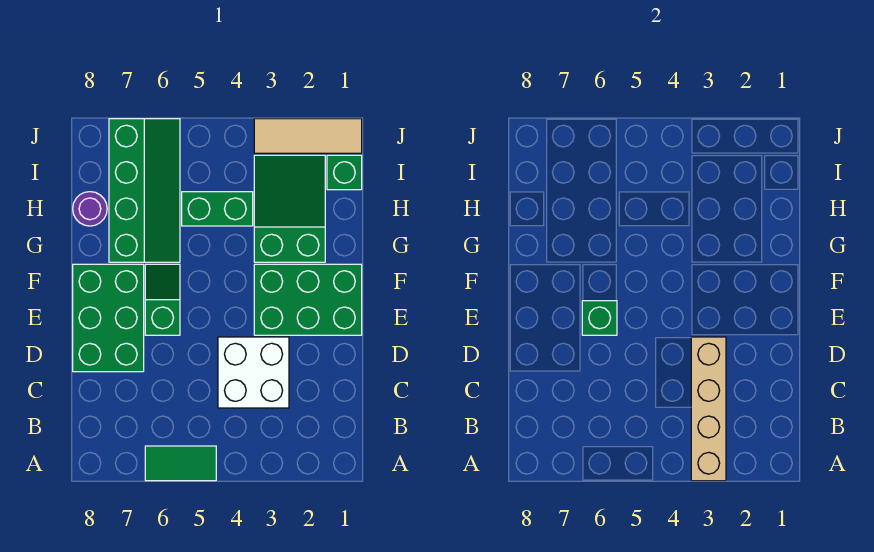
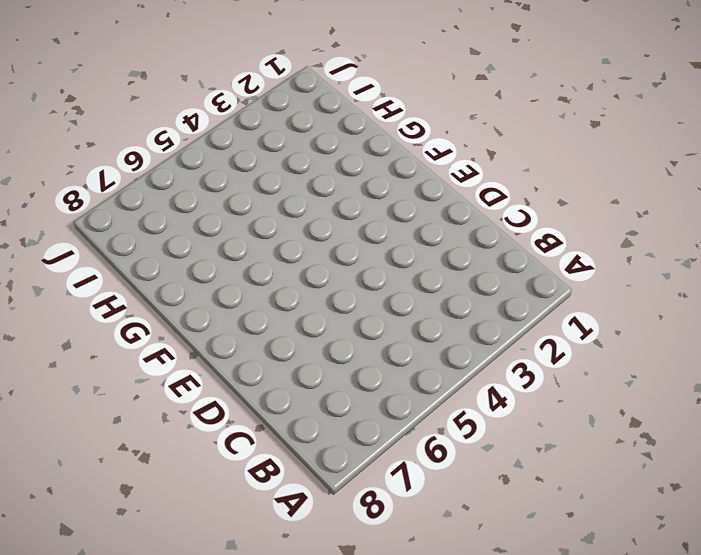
none -> green tile A5:A6 level 1
none -> white brick C3:D4 level 1
none -> green brick D7:F8 level 1

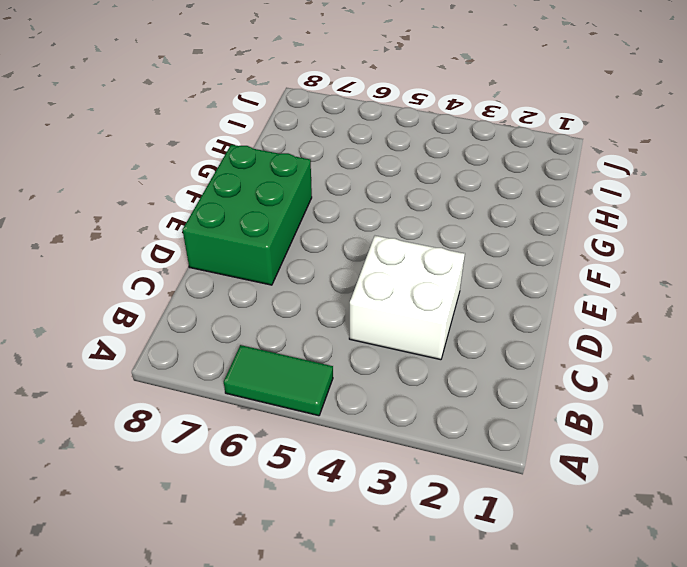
none -> green brick E1:F3 level 1
none -> green slope E6:F6 level 1 top E
none -> green slope G2:I3 level 1 top G

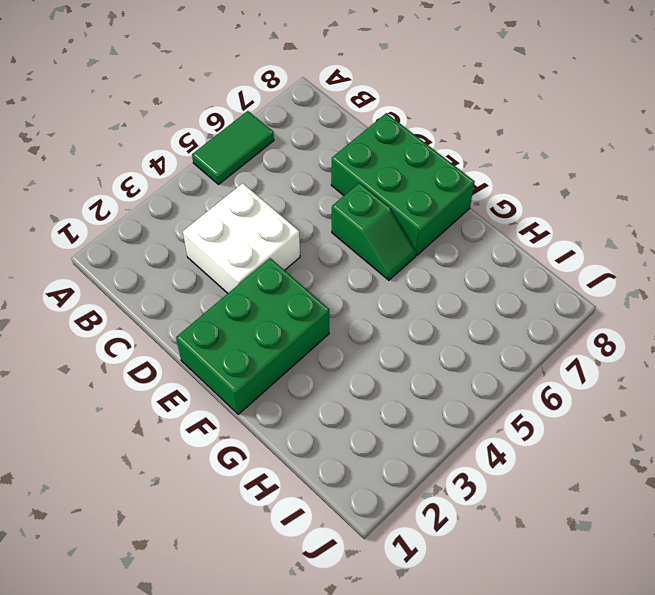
none -> green slope G2:I3 level 1 top G
none -> green slope G6:J7 level 1 top 7
none -> green brick H4:H5 level 1

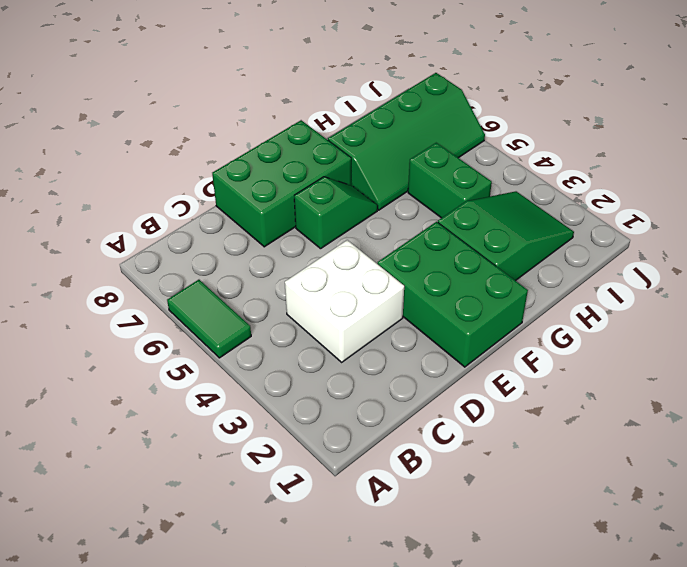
none -> purple round brick H8 level 1
none -> green brick I1 level 1
none -> tan tile J1:J3 level 1

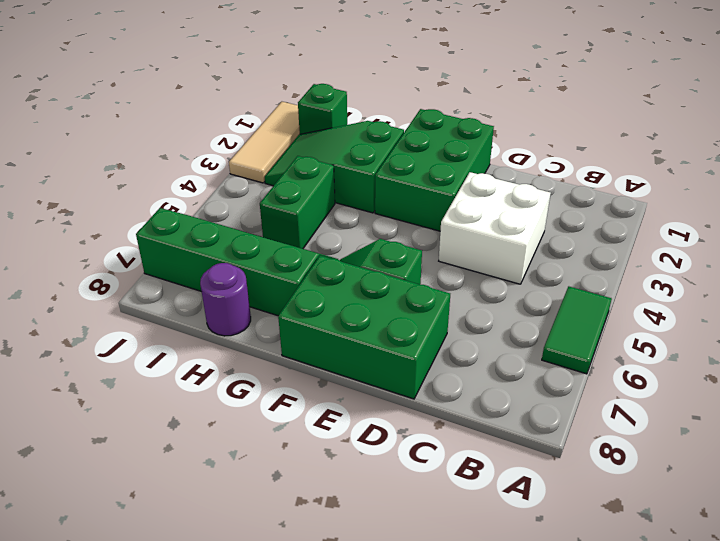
none -> tan brick A3:D3 level 2
none -> green brick E6 level 2

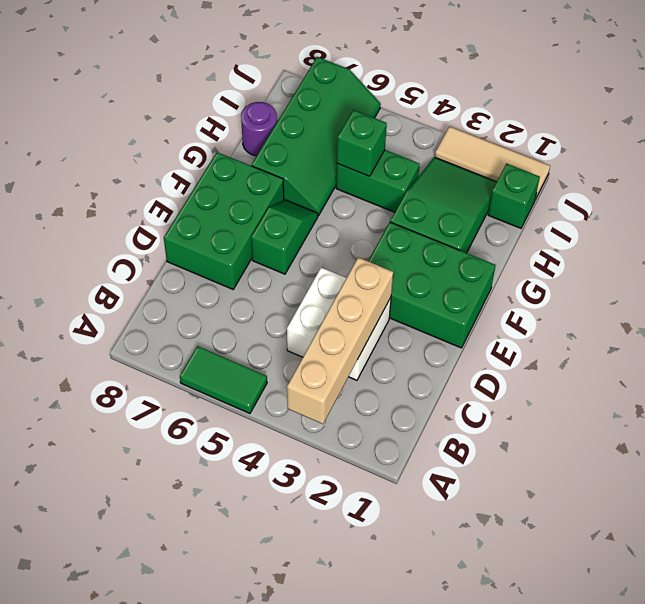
green brick H5 level 2 -> green brick E6 level 2

